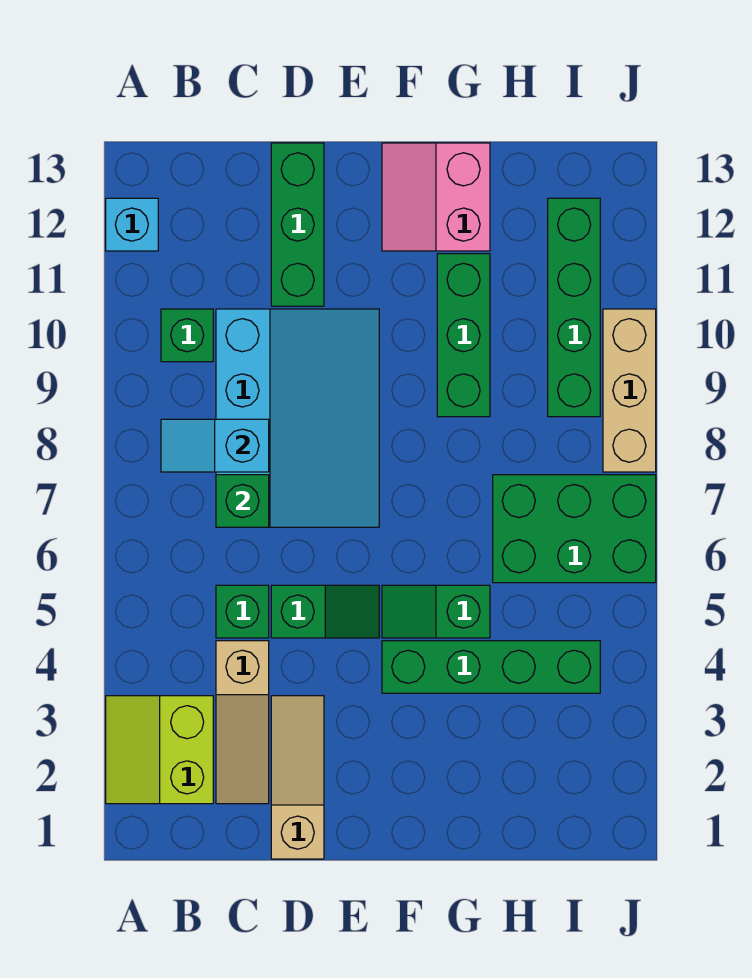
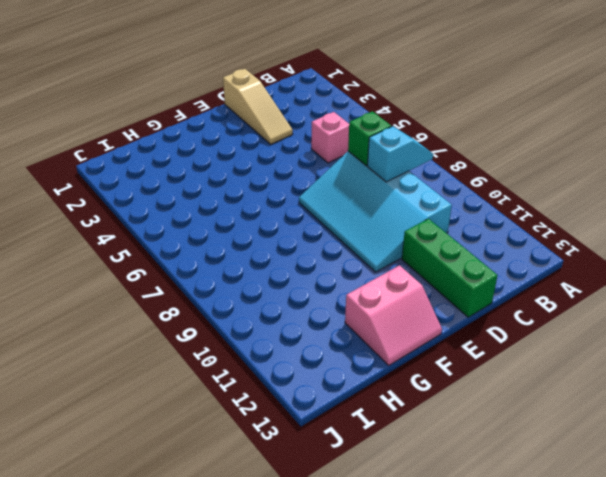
pink brick C5 level 1 -> green brick C5 level 1
pink slope F12:G13 level 1 top 12 -> pink slope F12:G13 level 1 top G
none -> lime slope A2:B3 level 1 top B
none -> cyan brick A12 level 1
none -> green brick B10 level 1

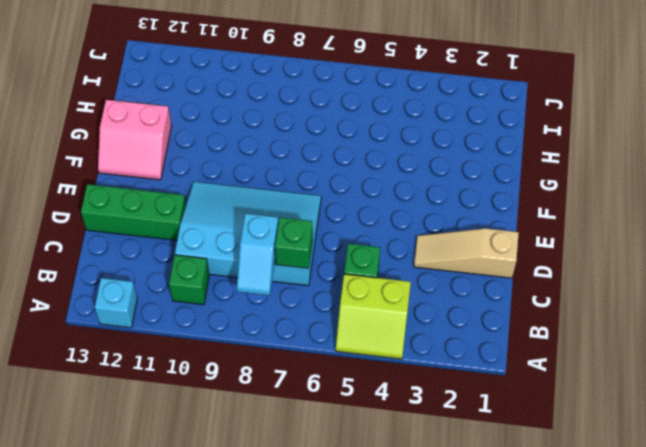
lime slope A4:B5 level 1 top B -> lime slope A2:B3 level 1 top B
none -> tan slope C2:C4 level 1 top 4
none -> green slope D5:E5 level 1 top D
none -> green brick F4:I4 level 1

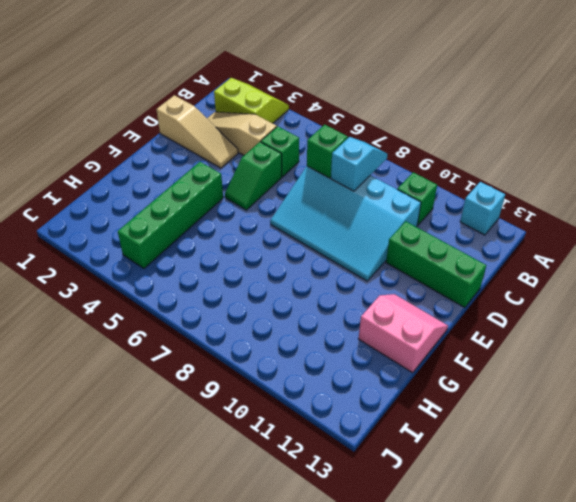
none -> green slope F5:G5 level 1 top G
none -> green brick G9:G11 level 1
none -> green brick H6:J7 level 1

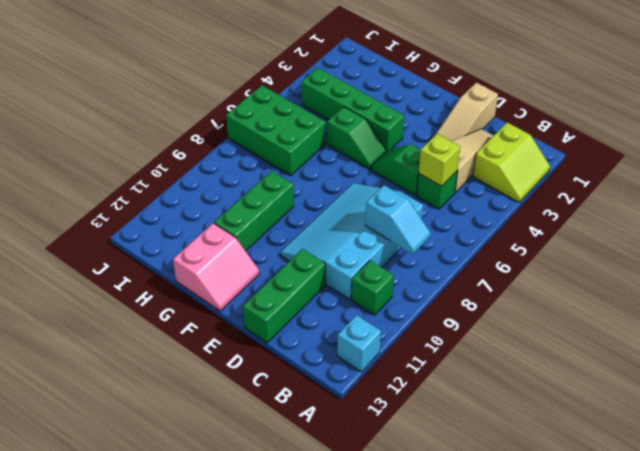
lime brick C5 level 2 -> none
none -> green brick I9:I12 level 1
none -> tan brick J8:J10 level 1
none -> green brick C7 level 2

